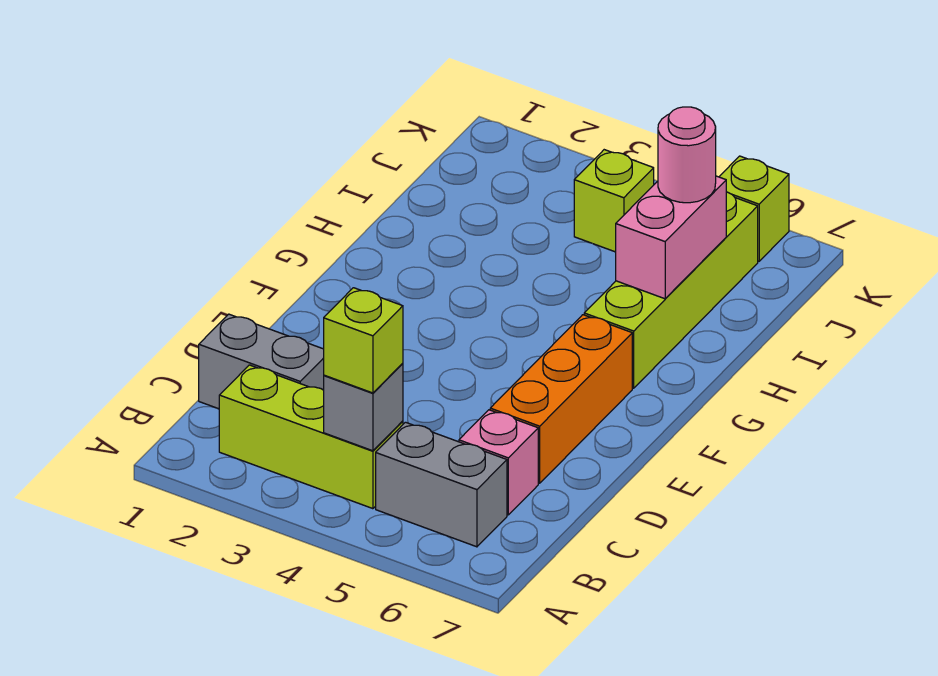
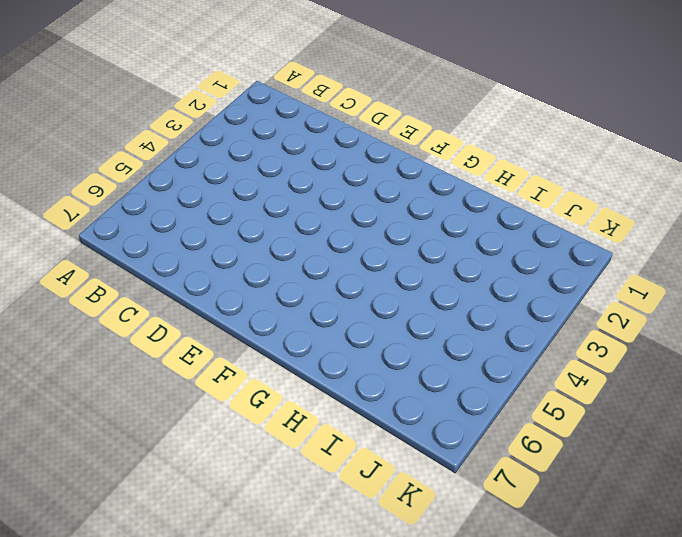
none -> lime brick B2:B4 level 1
none -> grey brick B5:B6 level 1
none -> grey brick C1:C2 level 1

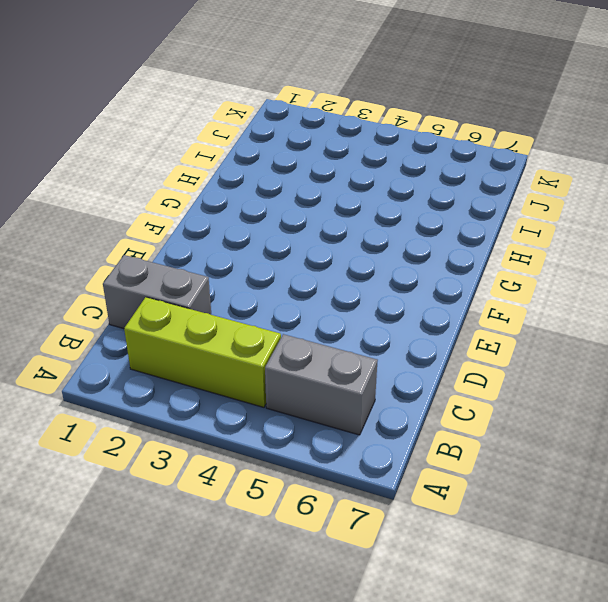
none -> pink brick C6 level 1
none -> orange brick D6:F6 level 1
none -> lime brick G6:J6 level 1

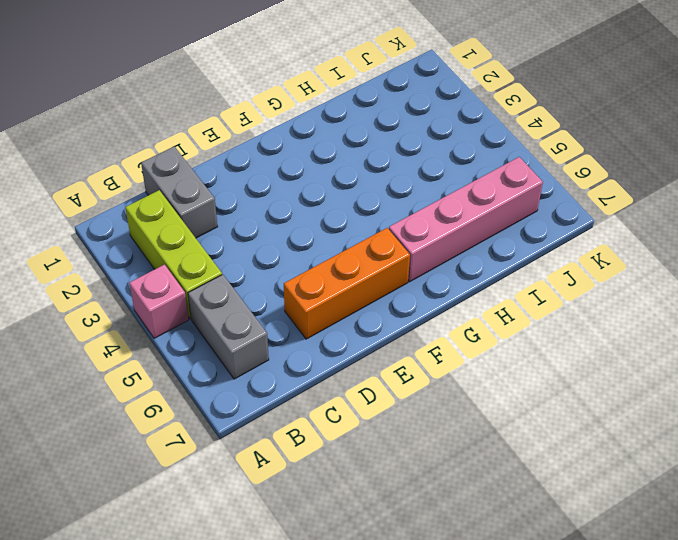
pink brick A4 level 1 -> pink brick C6 level 1
pink brick G6:J6 level 1 -> lime brick G6:J6 level 1
none -> lime brick J4 level 1
none -> lime brick K6 level 1
none -> grey brick B4 level 2

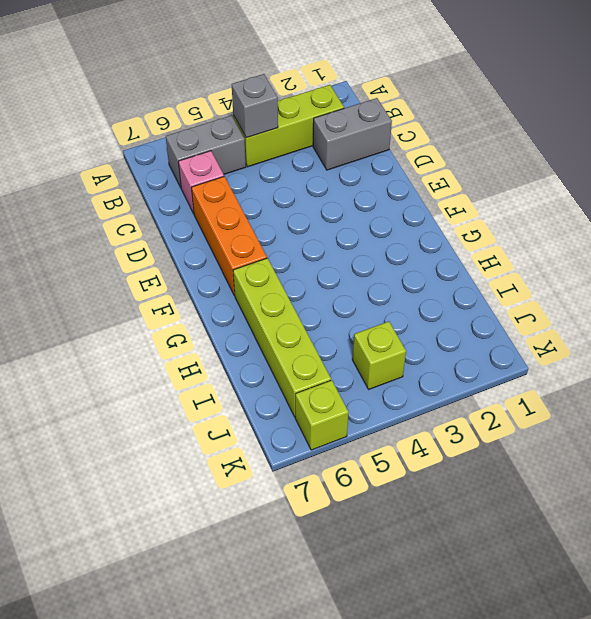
none -> pink brick H6:I6 level 2
none -> lime brick B4 level 3
none -> pink round brick I6 level 3

